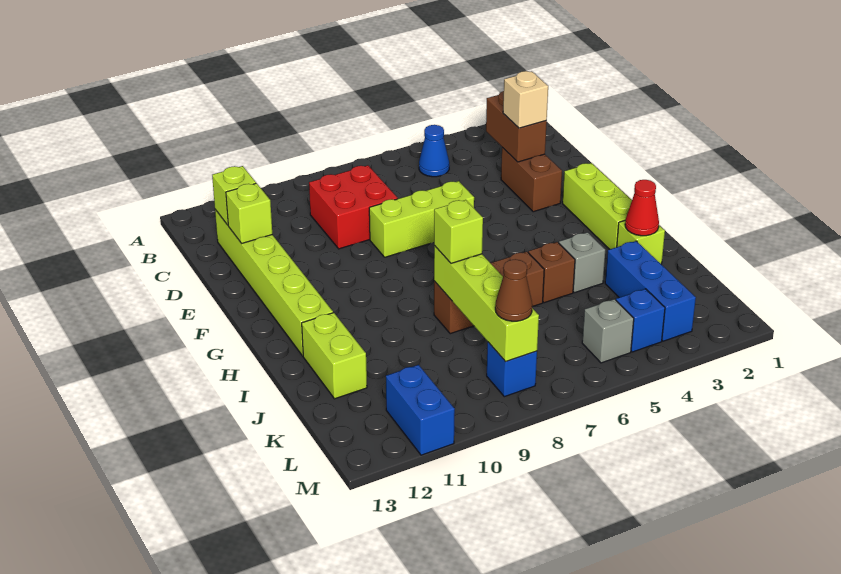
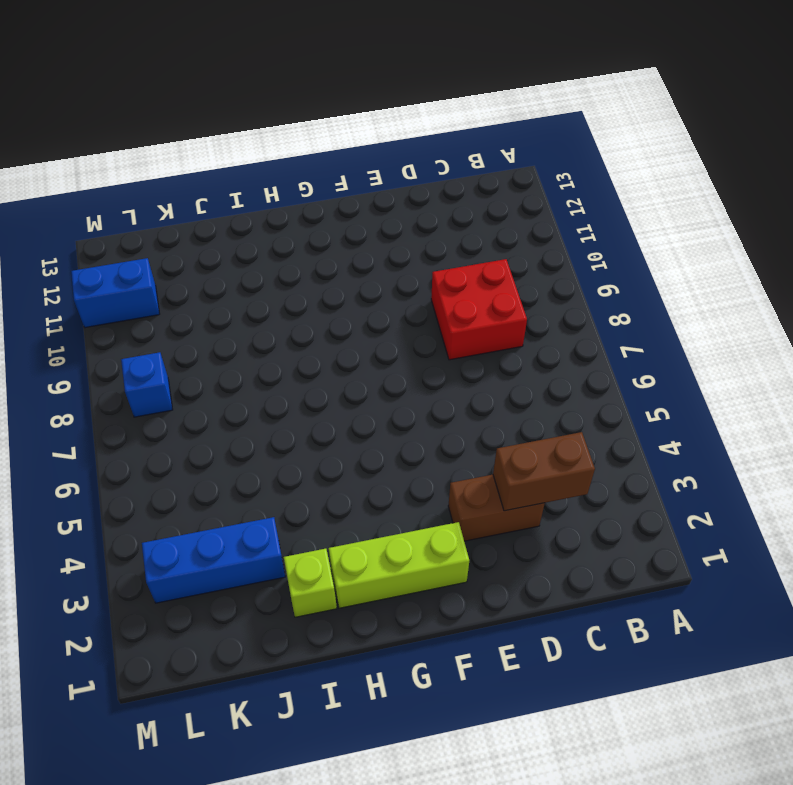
none -> blue cone B5 level 1
none -> lime brick C12:H12 level 1
none -> lime brick E6:E8 level 1

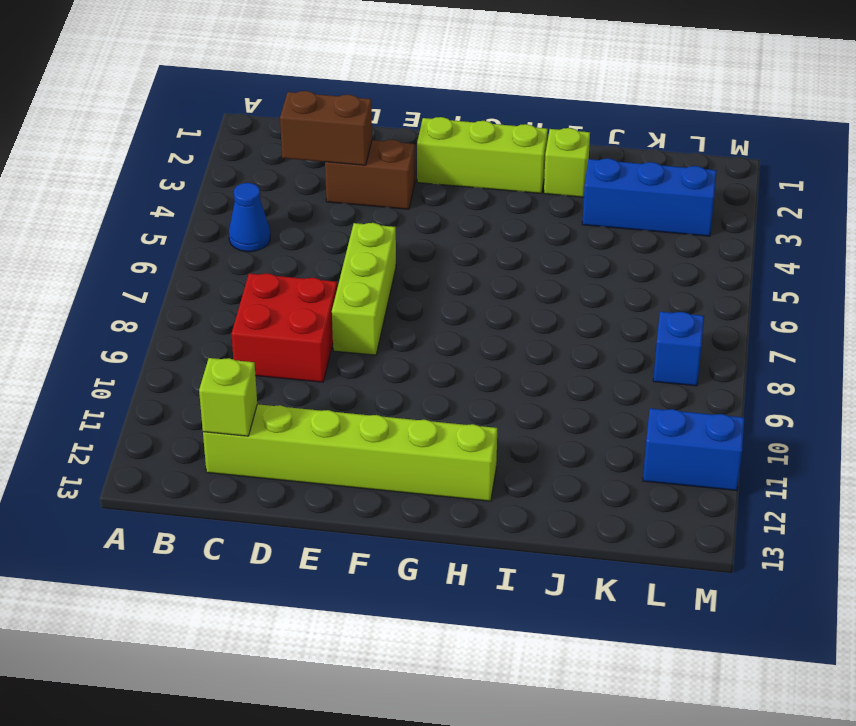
none -> grey brick I4 level 1
none -> brown brick I5 level 1
none -> brown brick I6:I8 level 1

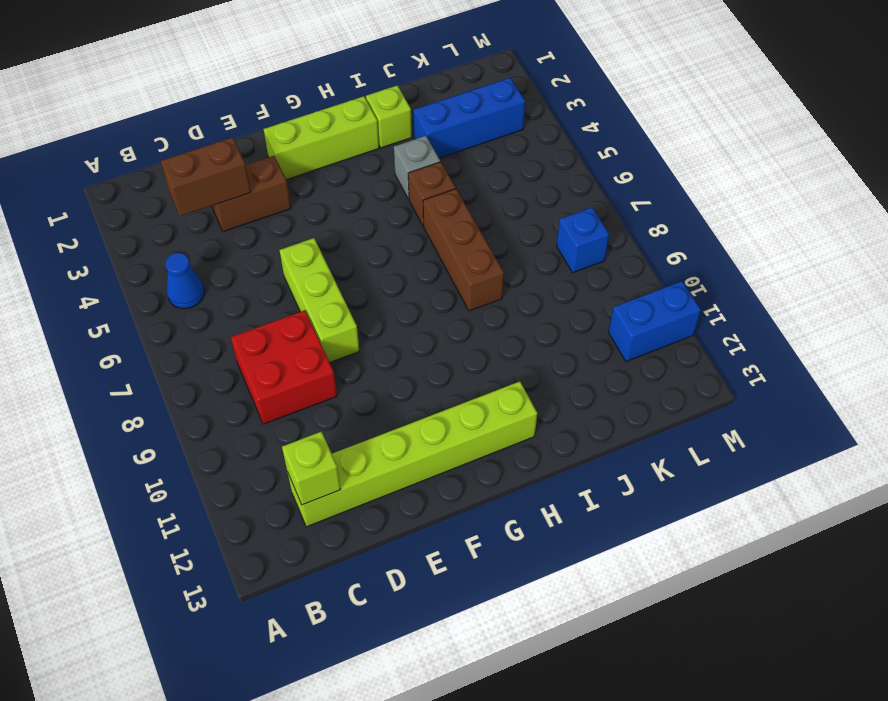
none -> lime brick I12:J12 level 1
none -> blue brick L4 level 1
none -> grey brick L5 level 1

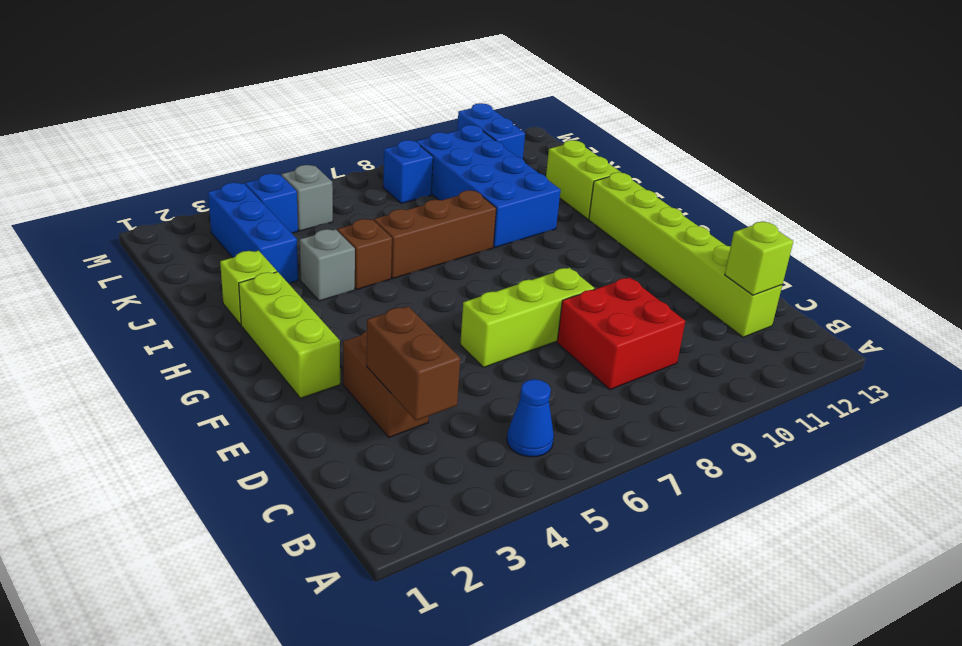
blue brick I9:L10 level 1 -> none
none -> lime brick D12 level 2
none -> red cone I2 level 2
none -> lime brick I8:L8 level 2

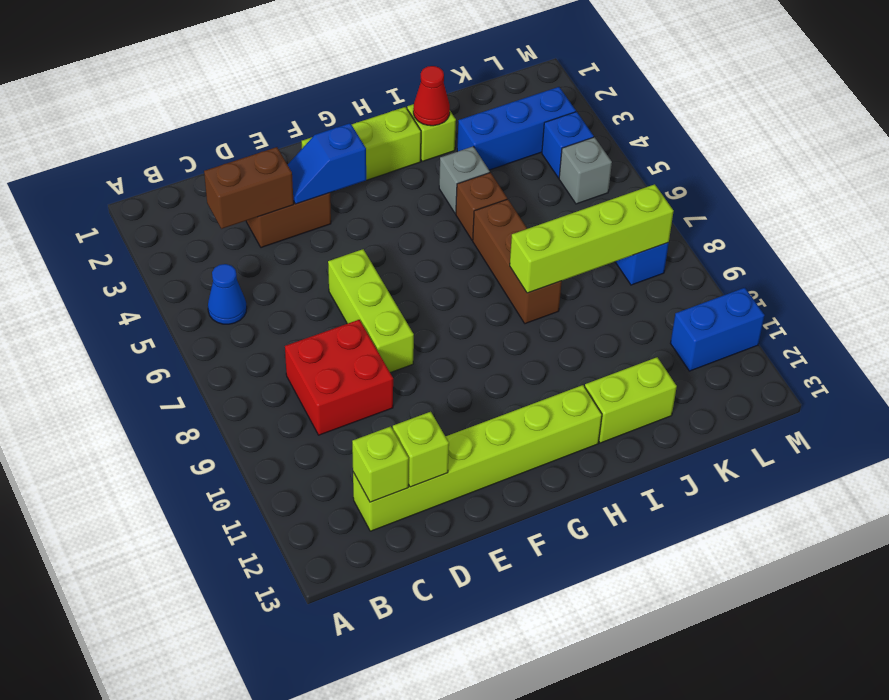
blue slope E3:F3 level 2 top F -> none
none -> tan brick D3 level 3
none -> lime brick I8 level 3
none -> brown cone L8 level 3

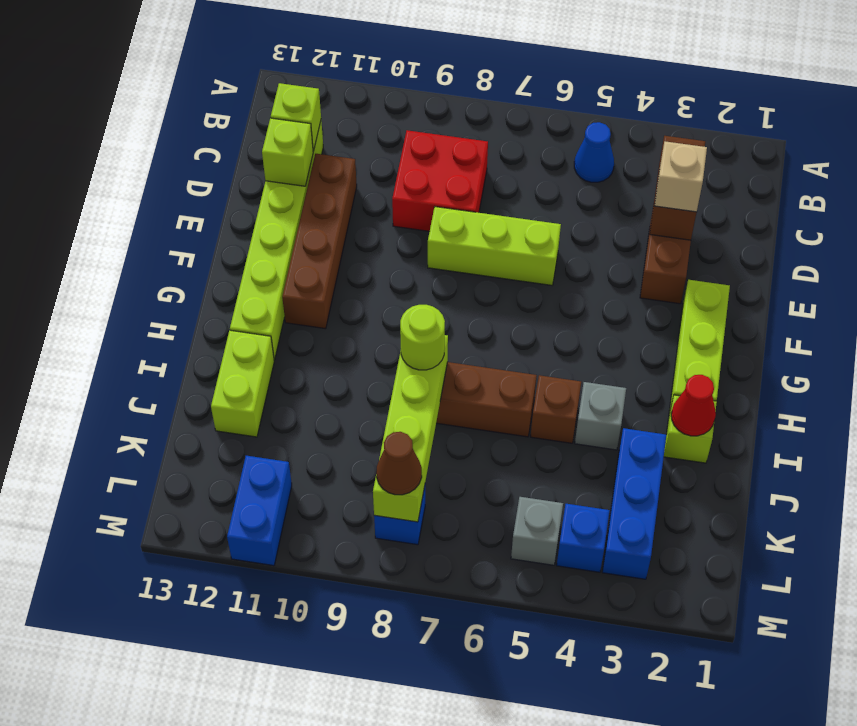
brown brick D11:G11 level 1 -> none
lime round brick I8 level 3 -> lime brick I8 level 3

